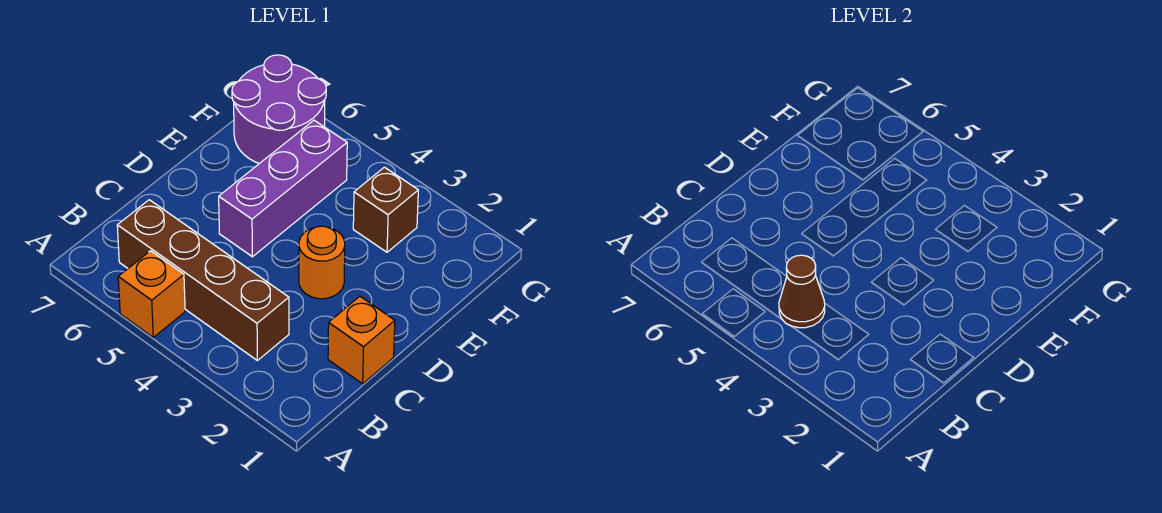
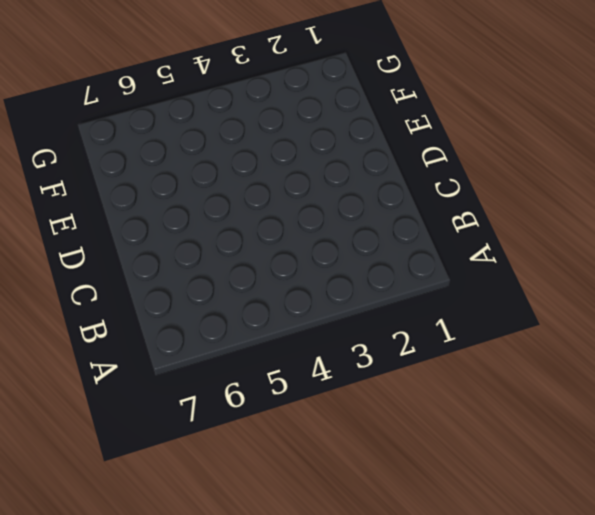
none -> orange brick A5 level 1
none -> brown brick B3:B6 level 1

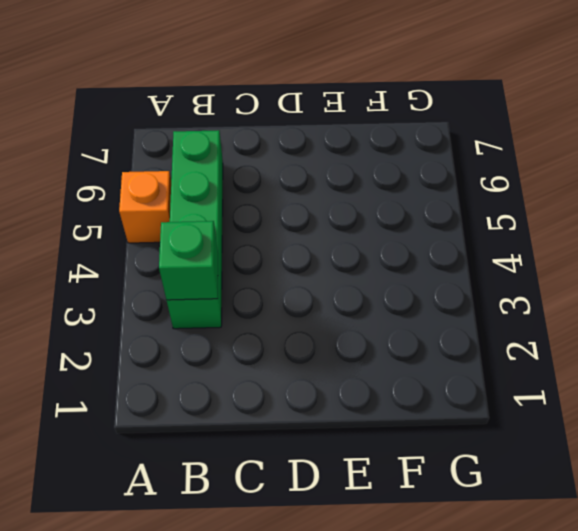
green brick B3:B6 level 1 -> brown brick B3:B6 level 1
green brick B3 level 2 -> none
none -> orange brick C1 level 1
none -> orange round brick D3 level 1

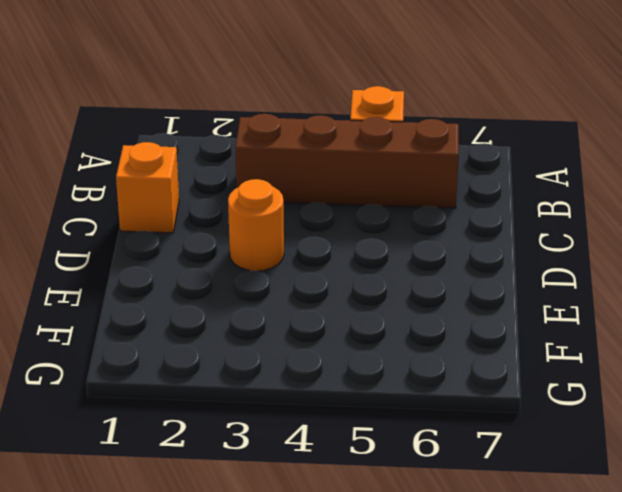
none -> purple brick D5:F5 level 1
none -> brown brick F3 level 1

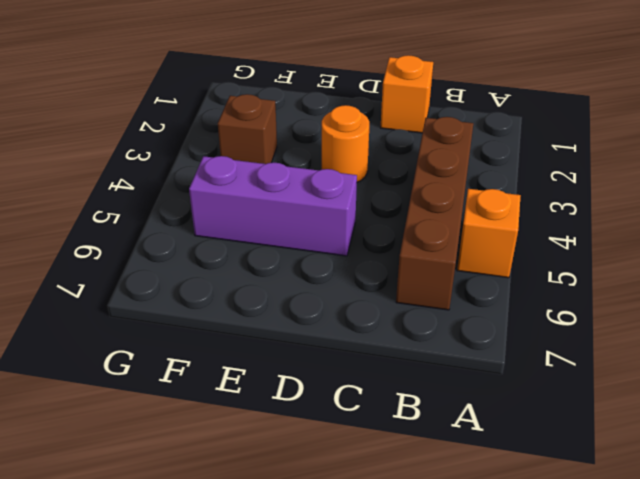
none -> purple round brick F6:G7 level 1
none -> brown cone B4 level 2

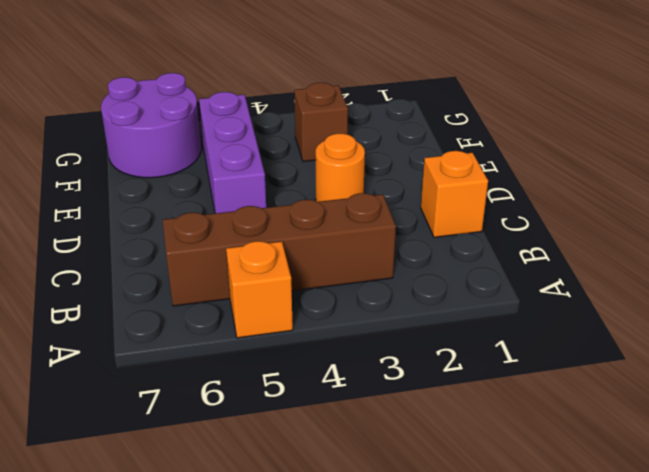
none -> brown cone B4 level 2

